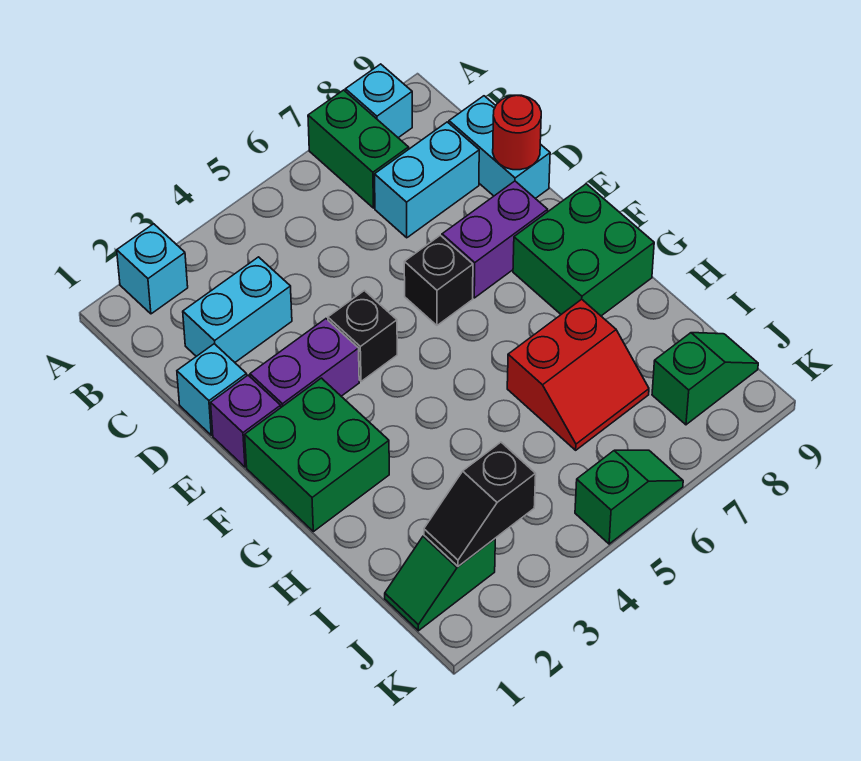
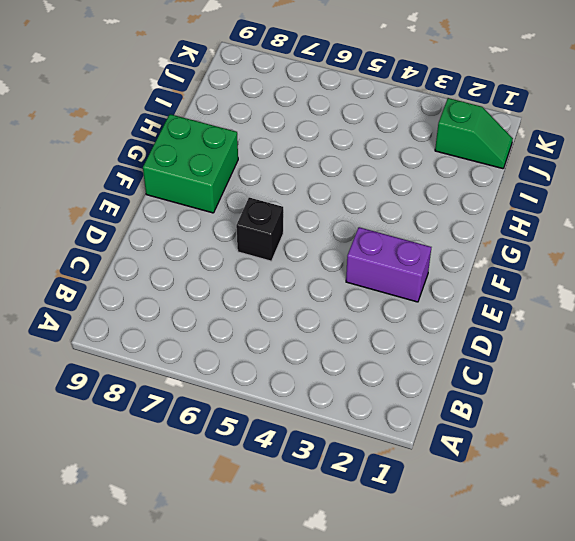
none -> cyan brick A2 level 1
none -> green brick A7:B7 level 1
none -> cyan brick A8 level 1

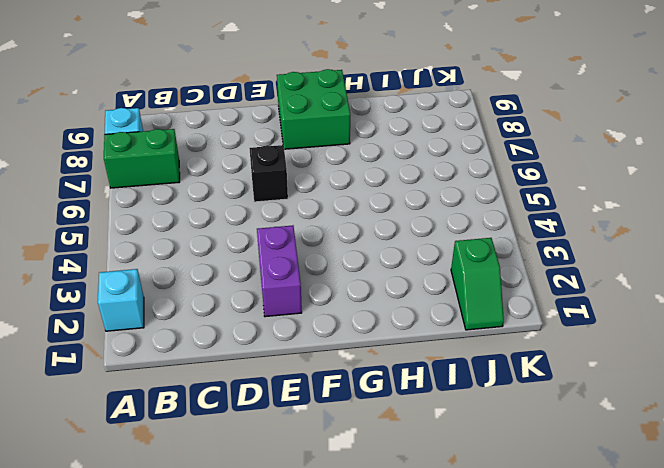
none -> cyan brick C2:C3 level 1
none -> cyan brick C7:C8 level 1
none -> cyan brick C9:D9 level 1

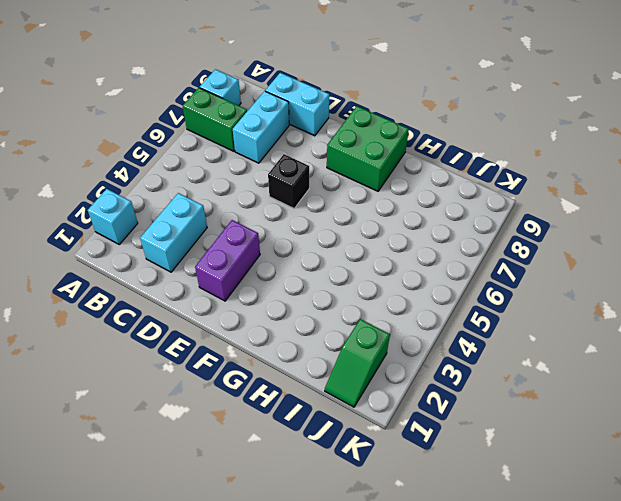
none -> cyan brick D1 level 1
none -> purple brick E1 level 1
none -> black brick E4 level 1

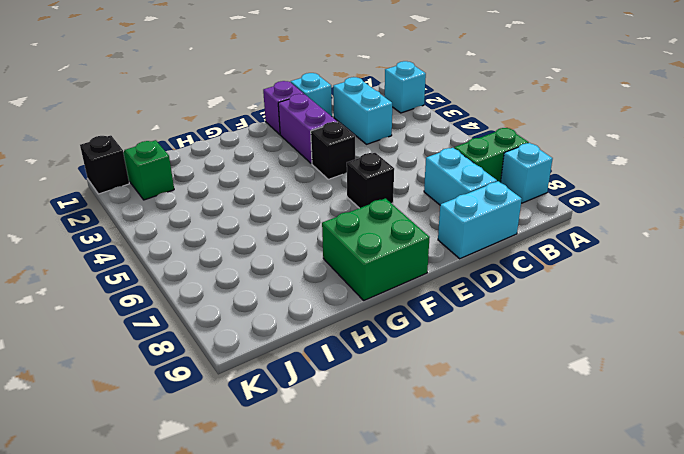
black brick K1 level 1 -> none
none -> purple brick E7:E8 level 1
none -> green brick F1:G2 level 1
none -> red slope H6:I7 level 1 top H

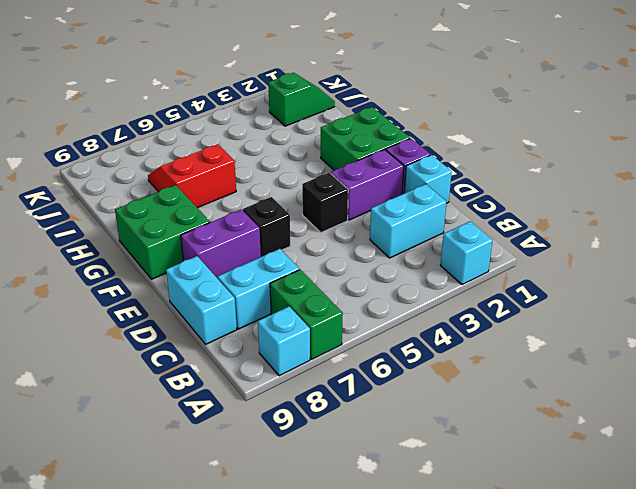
none -> green slope J8:J9 level 1 top 8
none -> green slope K5:K6 level 1 top 5
none -> red round brick D9 level 2

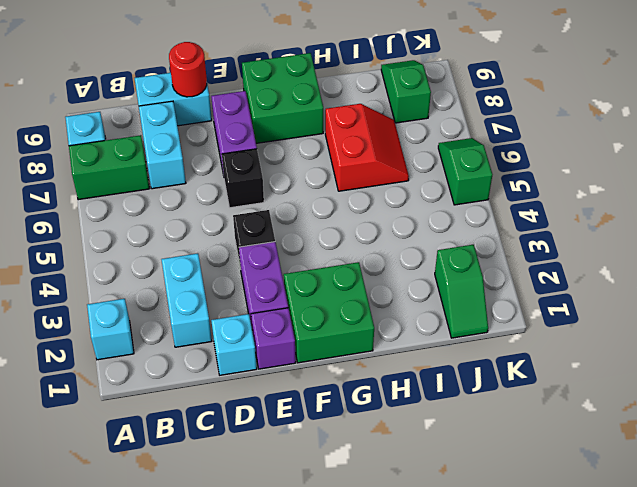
none -> black slope J2:J3 level 2 top 3

